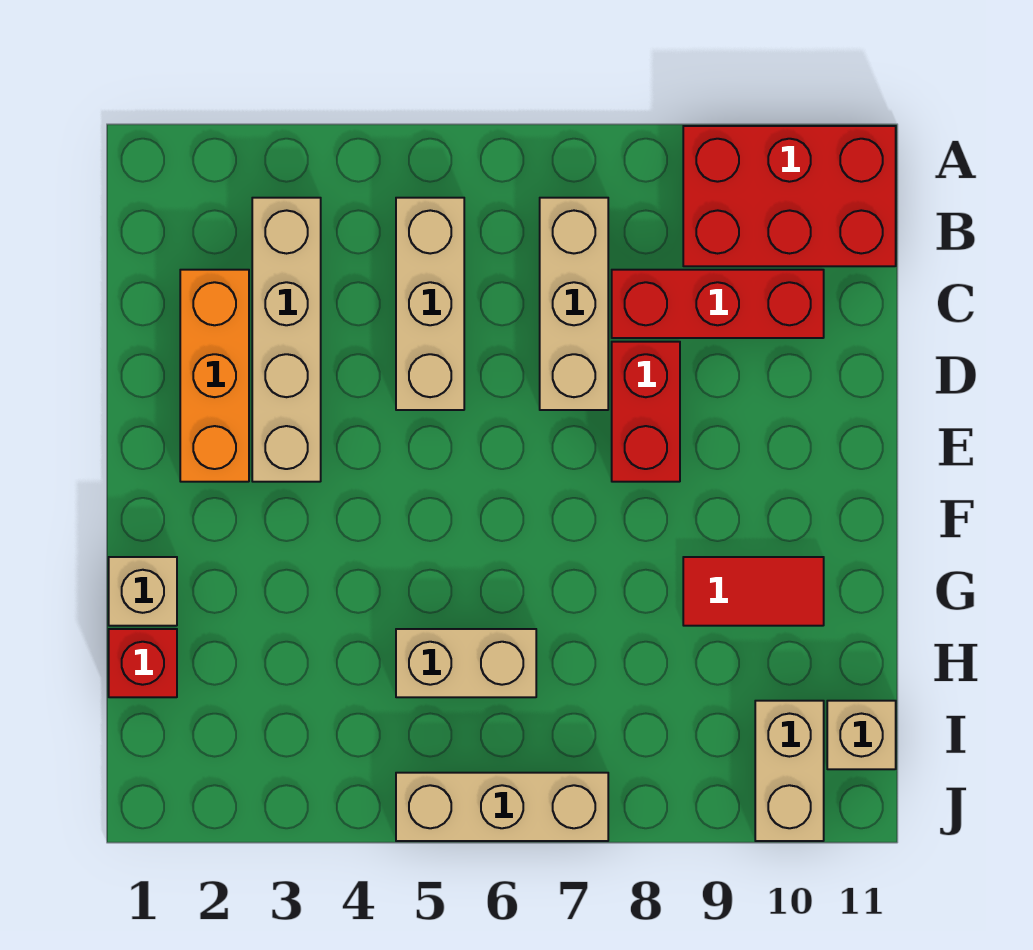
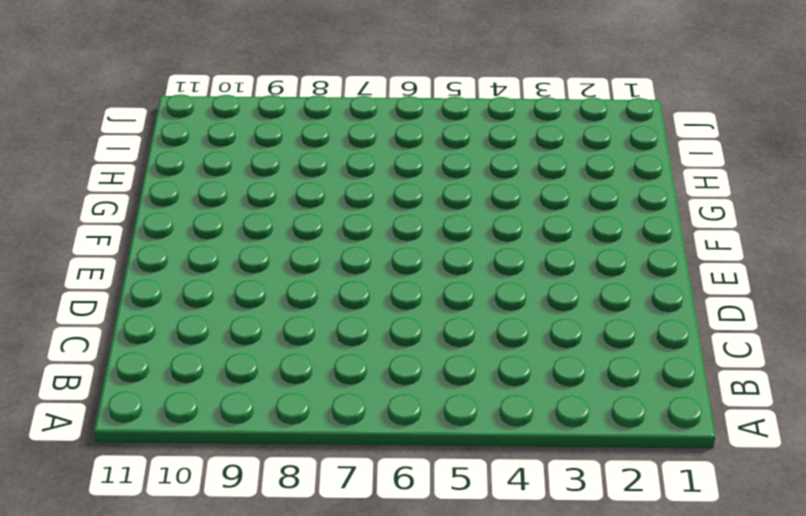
none -> red brick A9:B11 level 1
none -> tan brick B3:E3 level 1
none -> tan brick B5:D5 level 1

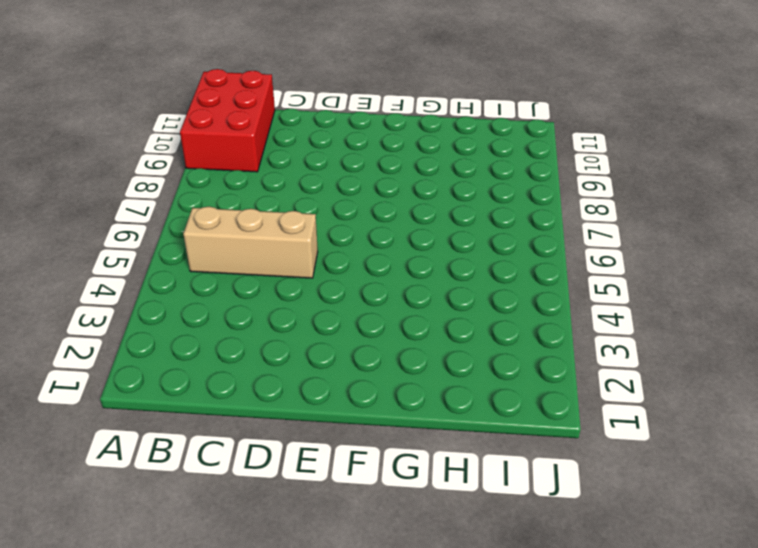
none -> tan brick B3:E3 level 1
none -> tan brick B7:D7 level 1
none -> orange brick C2:E2 level 1

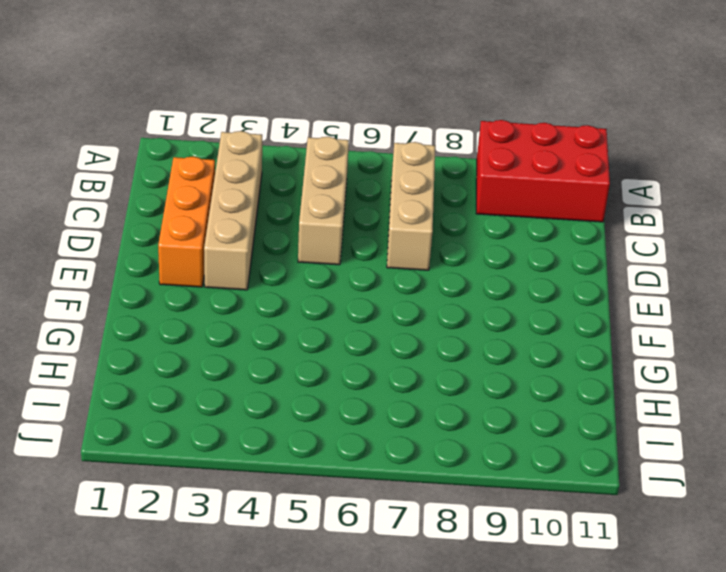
none -> red brick C8:C10 level 1
none -> red brick D8:E8 level 1
none -> tan brick G1 level 1

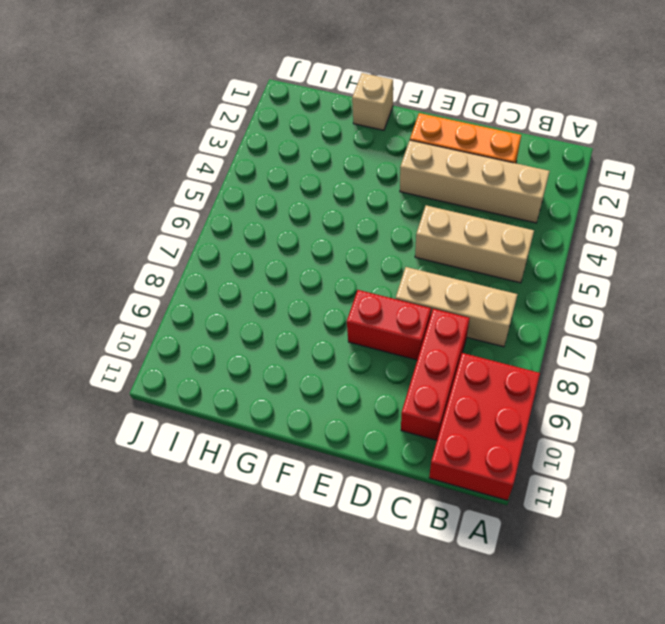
none -> red tile G9:G10 level 1
none -> red brick H1 level 1
none -> tan brick H5:H6 level 1

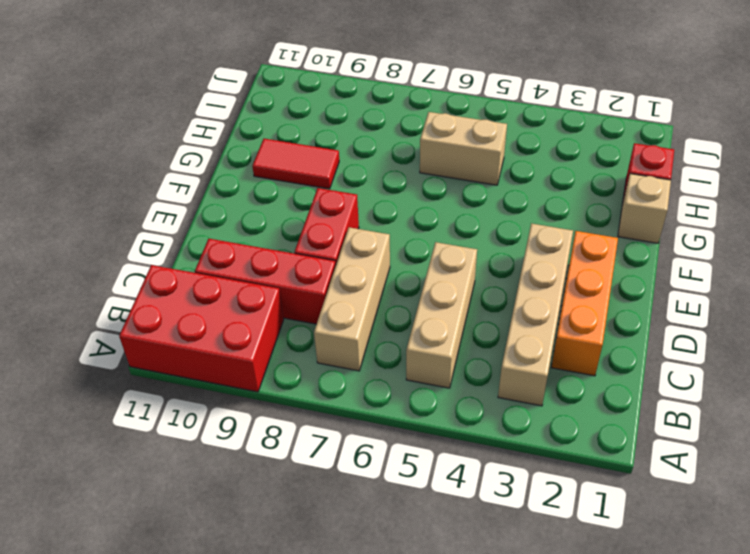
none -> tan brick I10:J10 level 1
none -> tan brick I11 level 1
none -> tan brick J5:J7 level 1

